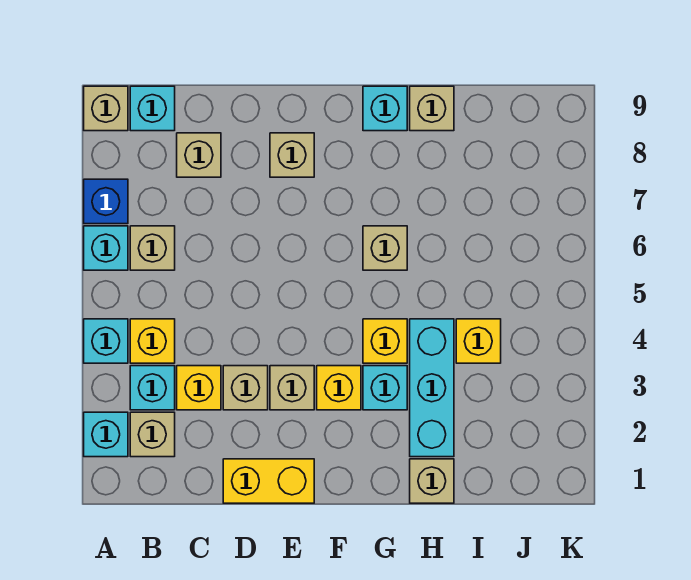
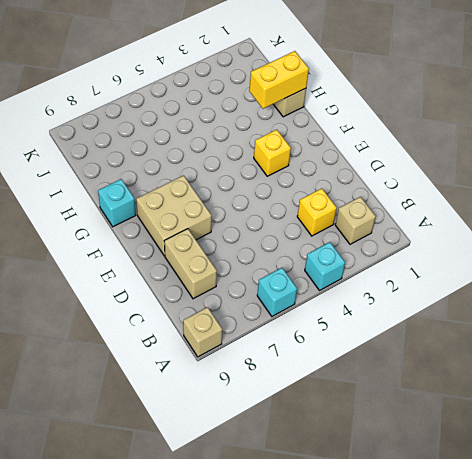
tan brick C8:D8 level 1 -> tan brick C8 level 1
tan brick E7:F8 level 1 -> tan brick E8 level 1
yellow brick H1:H2 level 2 -> yellow brick D1:E1 level 1
none -> cyan brick A2 level 1
none -> blue brick A7 level 1
none -> cyan brick B3 level 1

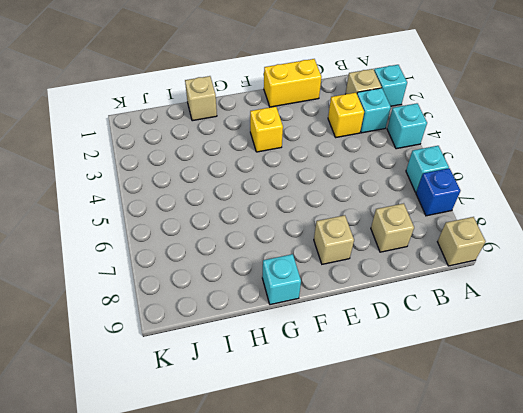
none -> yellow brick B4 level 1
none -> tan brick B6 level 1
none -> cyan brick B9 level 1

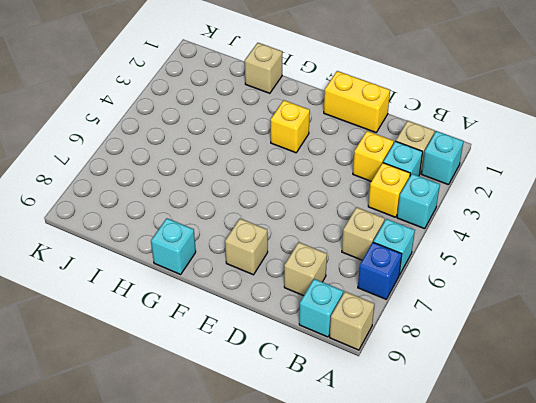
none -> tan brick D3 level 1
none -> tan brick E3 level 1
none -> cyan brick G3 level 1

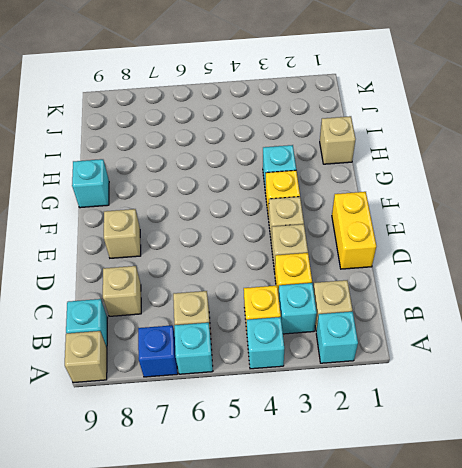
none -> yellow brick G4 level 1
none -> tan brick G6 level 1
none -> cyan brick H2:H4 level 1

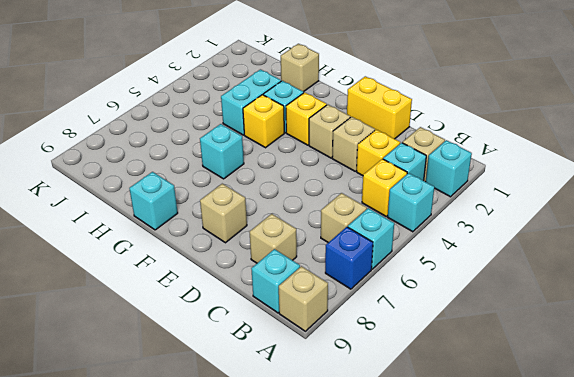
cyan brick G6 level 1 -> tan brick G6 level 1
cyan brick H3:H4 level 1 -> cyan brick H2:H4 level 1
none -> tan brick H9 level 1
none -> yellow brick I4 level 1

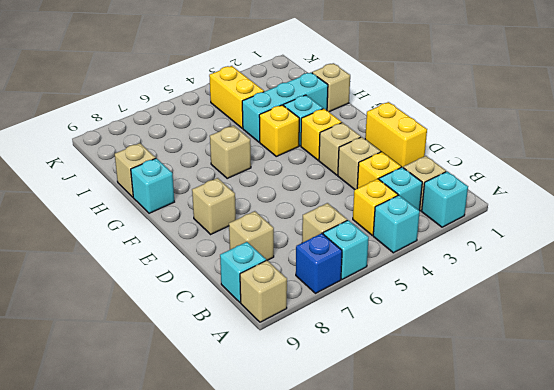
yellow brick I4:J4 level 1 -> yellow brick I4 level 1

